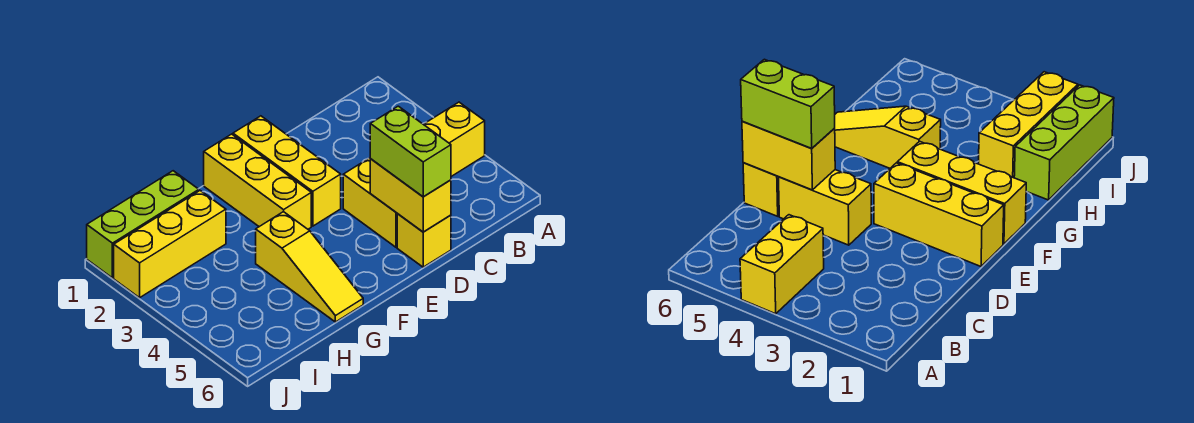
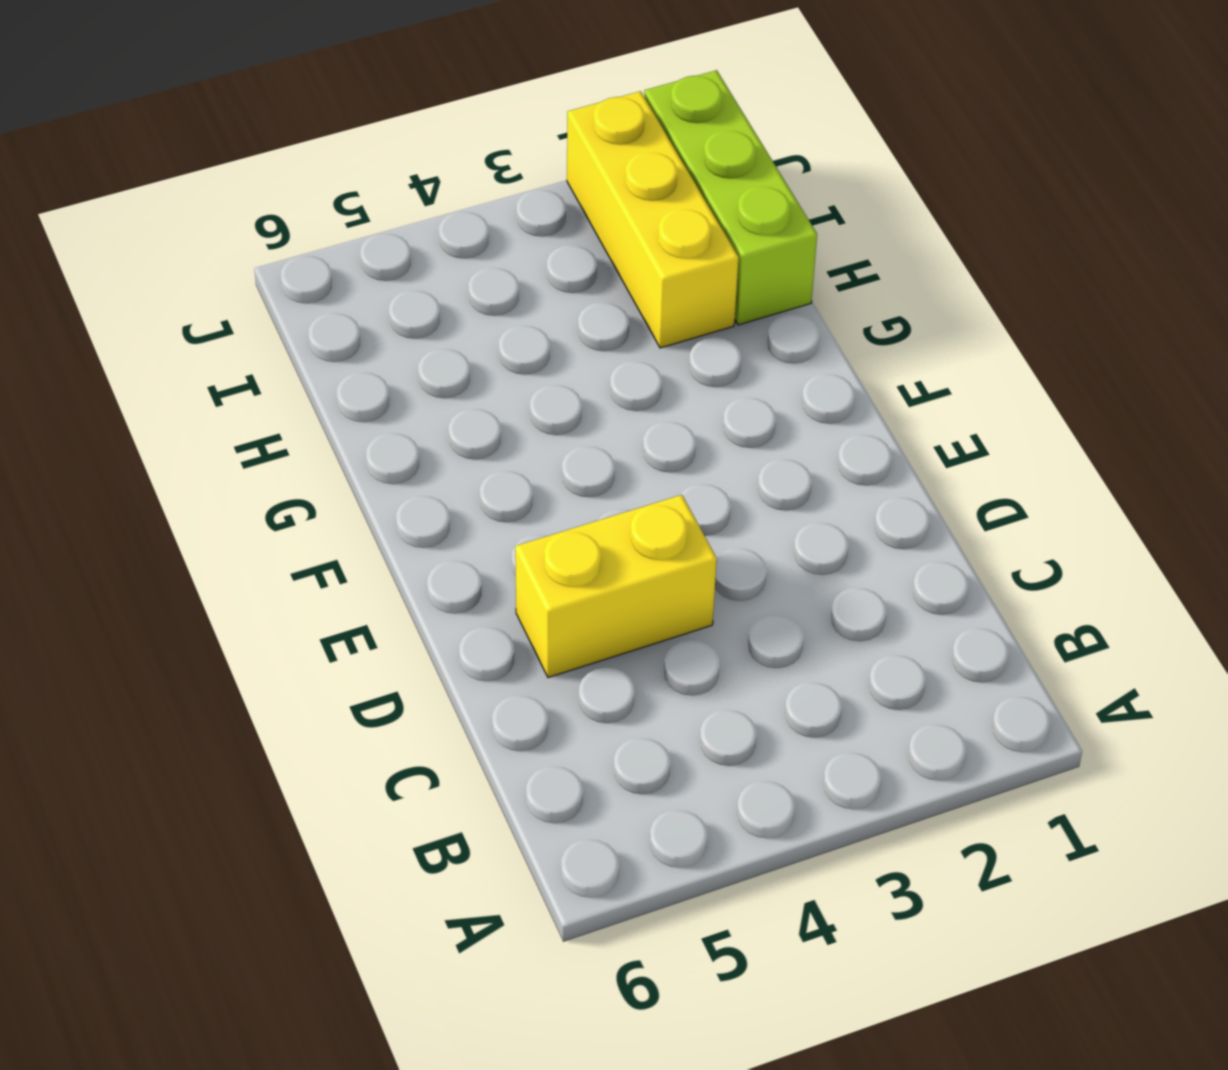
none -> yellow brick A4:B4 level 1
none -> yellow brick D6 level 1

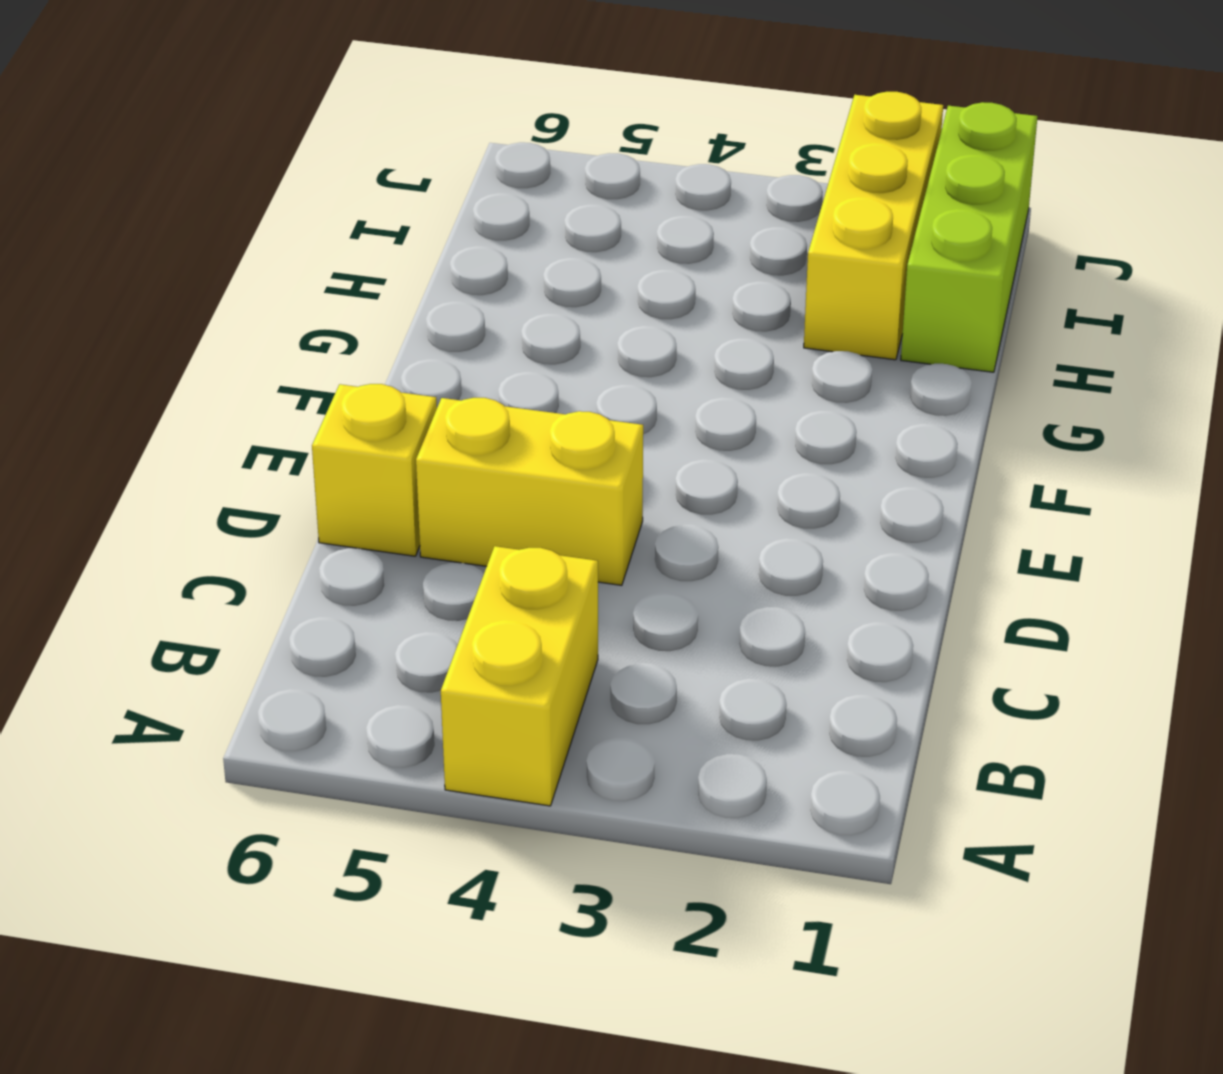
none -> yellow brick E1:E3 level 1
none -> yellow brick F1:F3 level 1

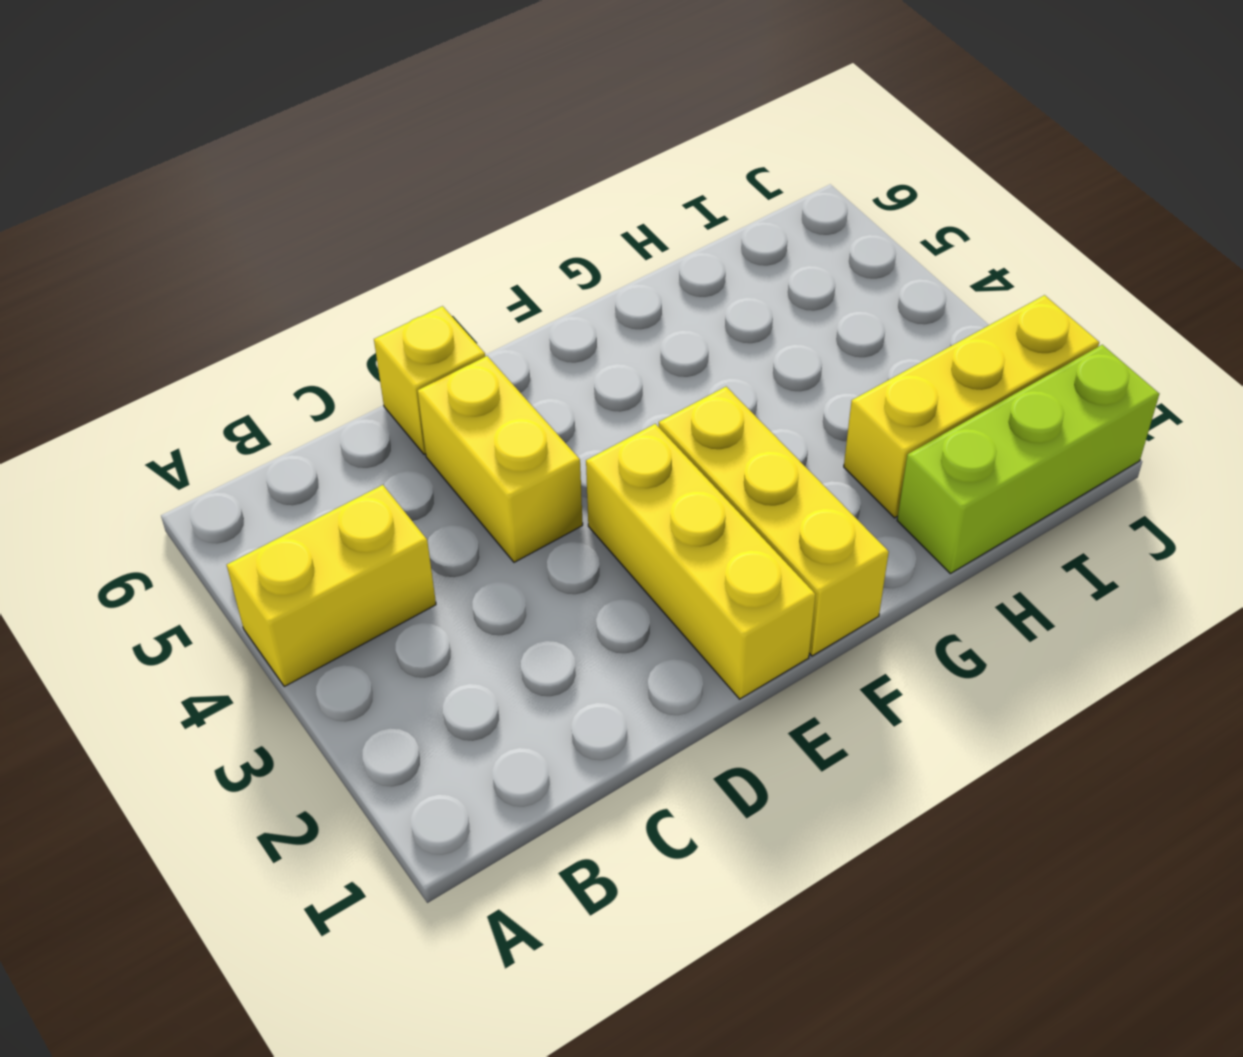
none -> yellow slope G4:G6 level 1 top 4
none -> yellow brick D5:D6 level 2

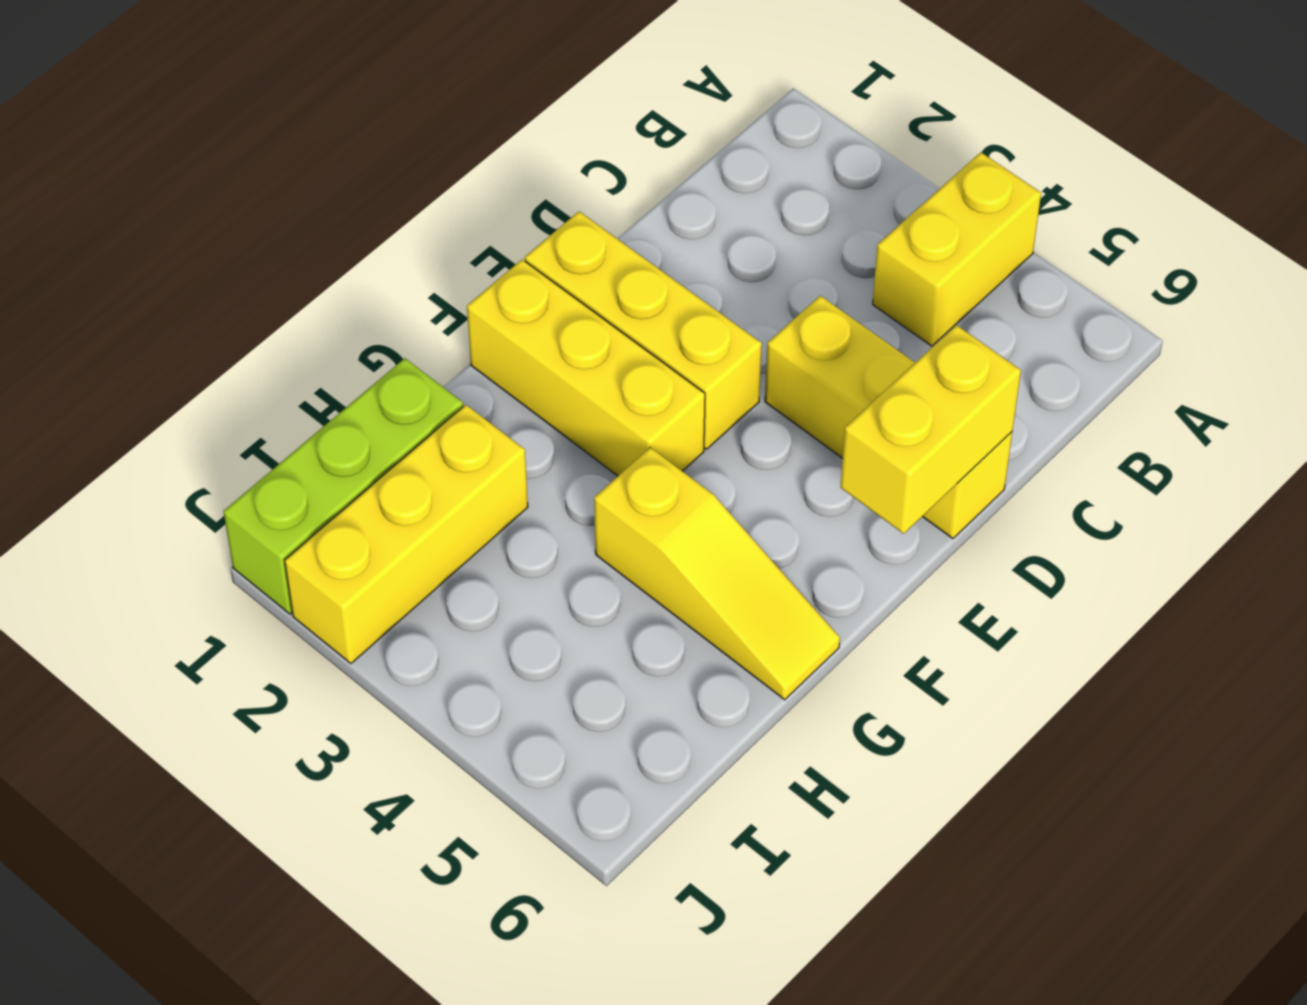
yellow brick D6:E6 level 2 -> yellow brick D5:D6 level 2
none -> lime brick D5:D6 level 3

